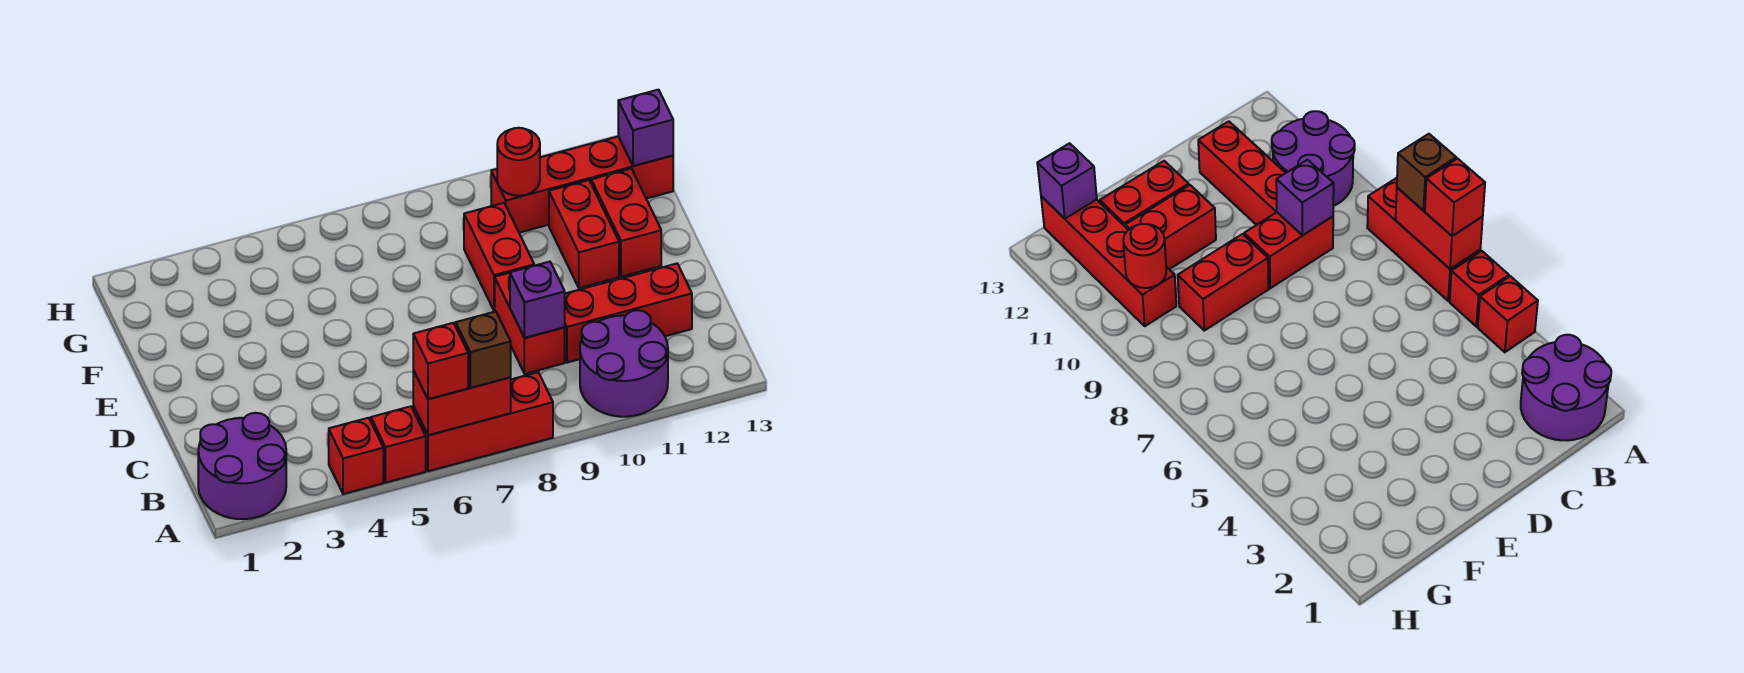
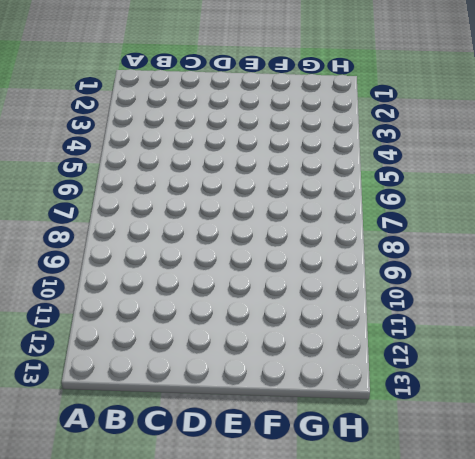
none -> purple round brick A1:B2 level 1
none -> red brick A4 level 1
none -> red brick A5 level 1

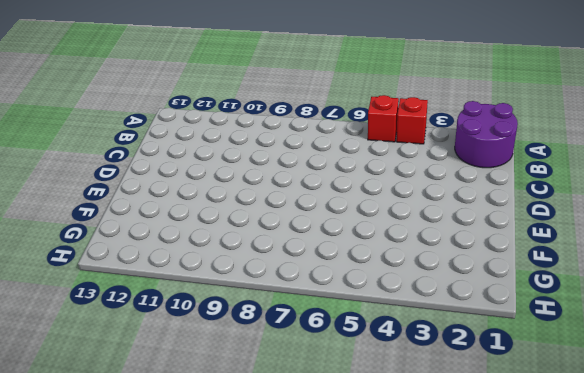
none -> red brick A6:A8 level 1
none -> purple round brick A10:B11 level 1
none -> red brick C9:D9 level 1

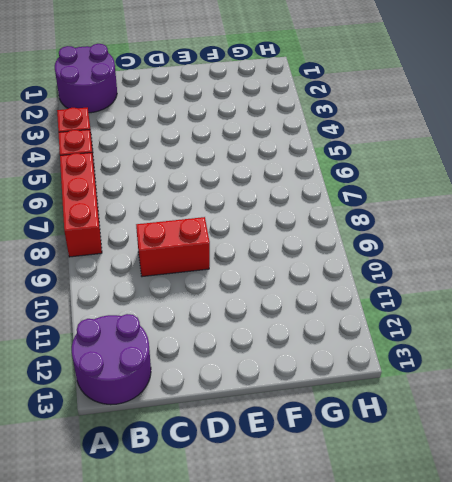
purple round brick A12:B13 level 1 -> purple round brick A10:B11 level 1
none -> red brick C10:C12 level 1
none -> red brick E9:F9 level 1
none -> red brick E11:F11 level 1

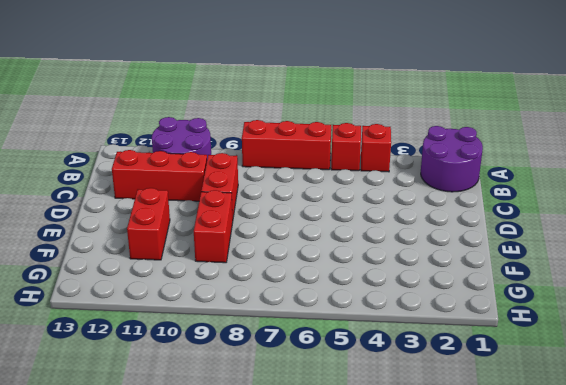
none -> red brick E12:F12 level 1
none -> red brick G10:G13 level 1
none -> red brick A6:A7 level 2

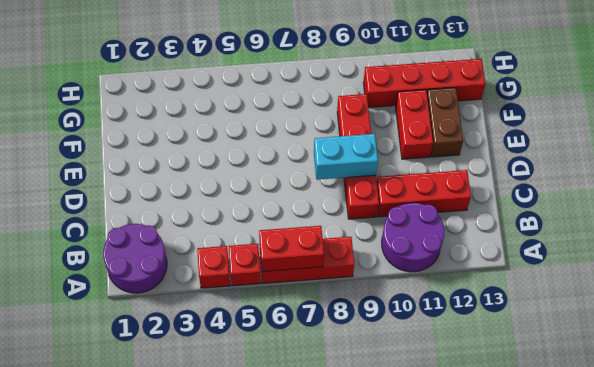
cyan brick D8:D9 level 2 -> none
brown brick E12:F12 level 1 -> red brick E12:F12 level 1
none -> purple brick C9 level 2
none -> red round brick G10 level 2
none -> purple brick G13 level 2

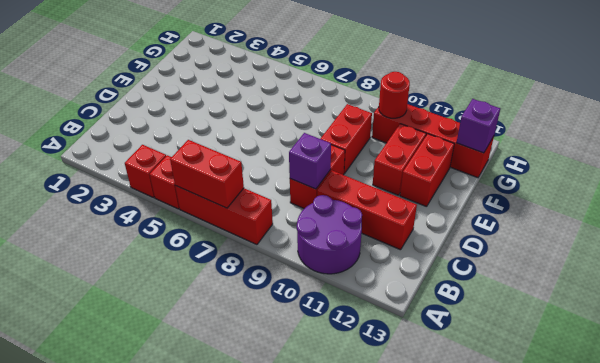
none -> purple round brick A1:B2 level 1
none -> red brick A6 level 3
none -> brown brick A7 level 3

